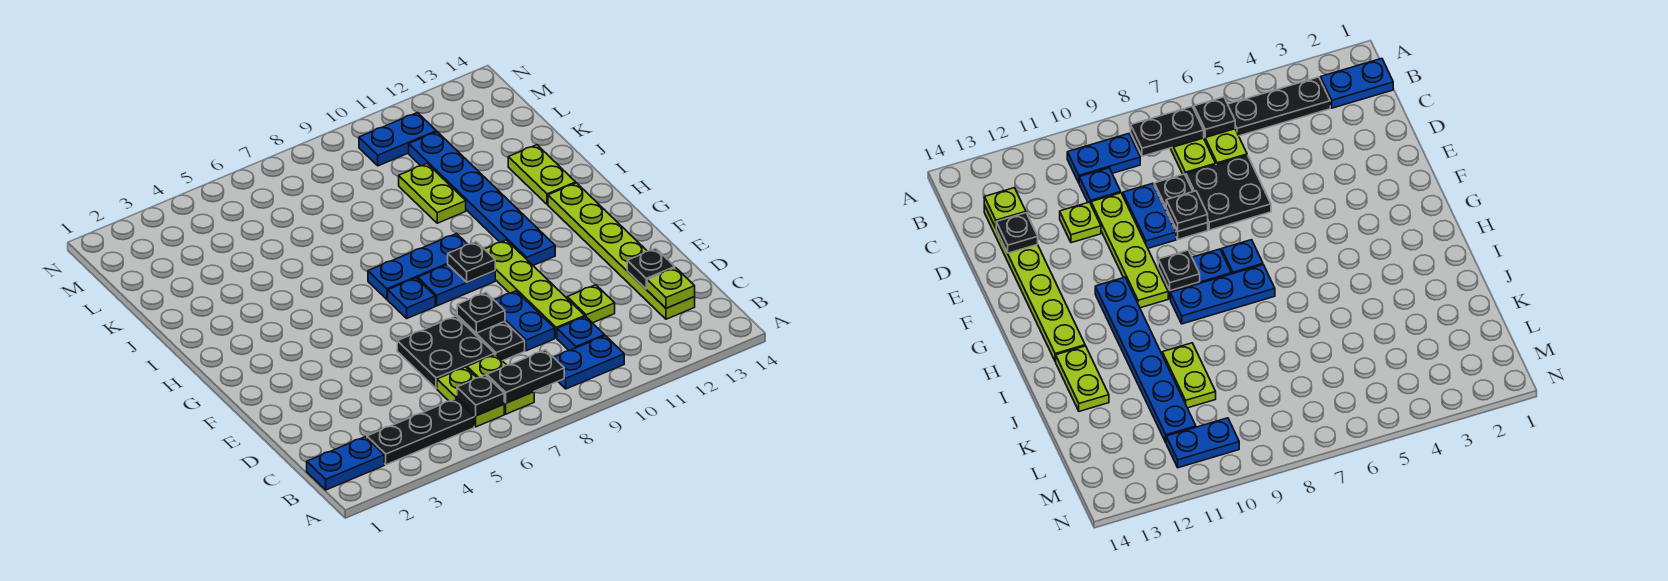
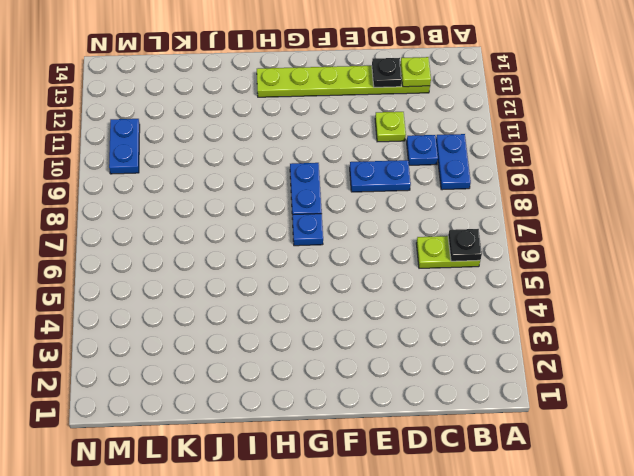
none -> blue plate B1:B2 level 1
none -> black plate B3:B5 level 1
none -> lime plate B7:C7 level 1

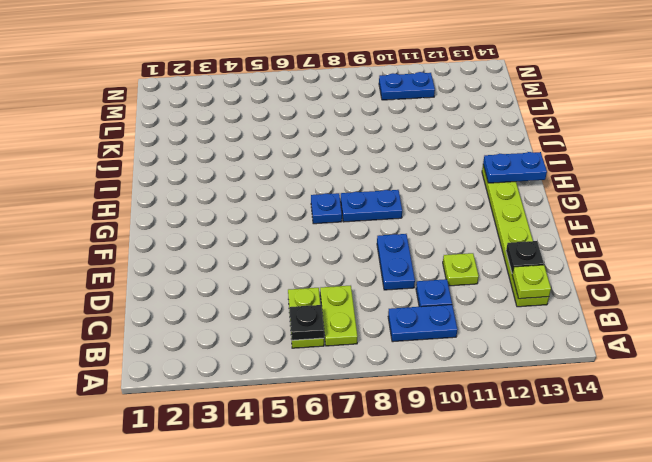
blue plate H13:H14 level 2 -> blue plate B1:B2 level 1
none -> black plate B3:B5 level 1
none -> black plate D6:E7 level 1
none -> black plate D8:E8 level 1

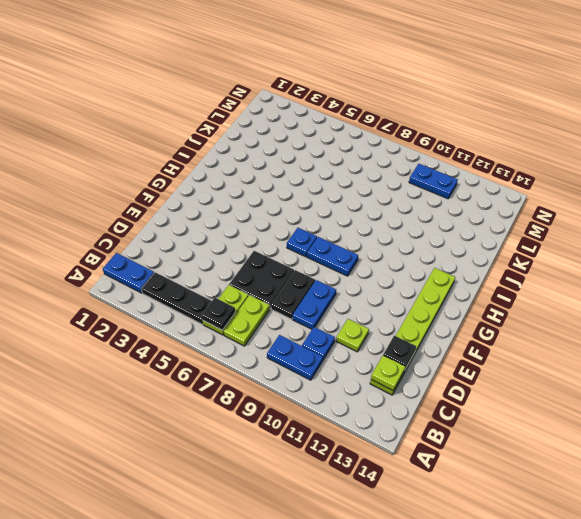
none -> lime plate D10:G10 level 1
none -> blue plate G11:L11 level 1
none -> blue plate H7:H9 level 1

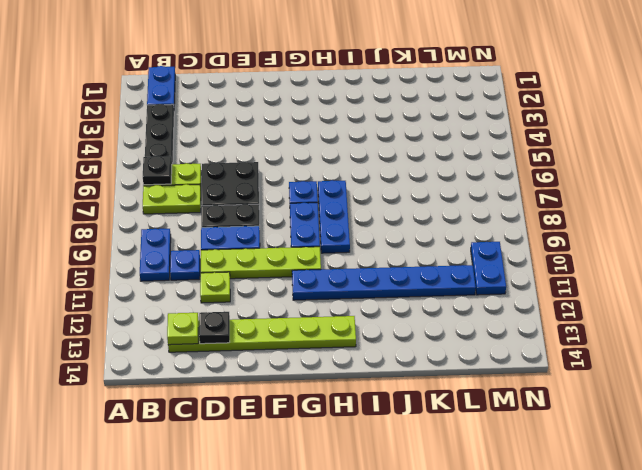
none -> lime plate I13:J13 level 1
none -> lime plate J10:K10 level 1
none -> black plate B7:B8 level 2

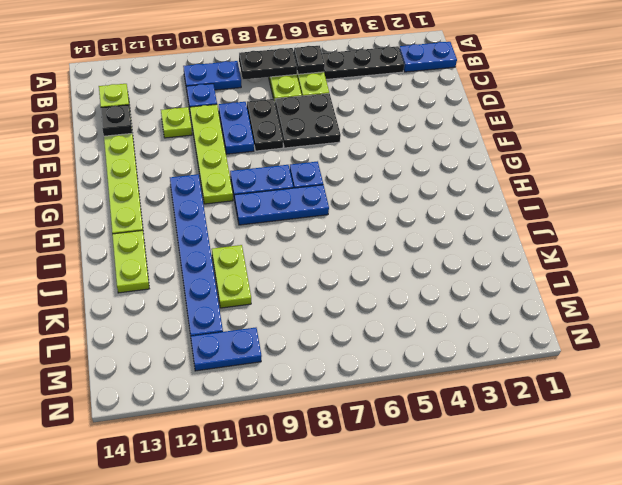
none -> black plate E8 level 2
none -> black plate G9 level 2

